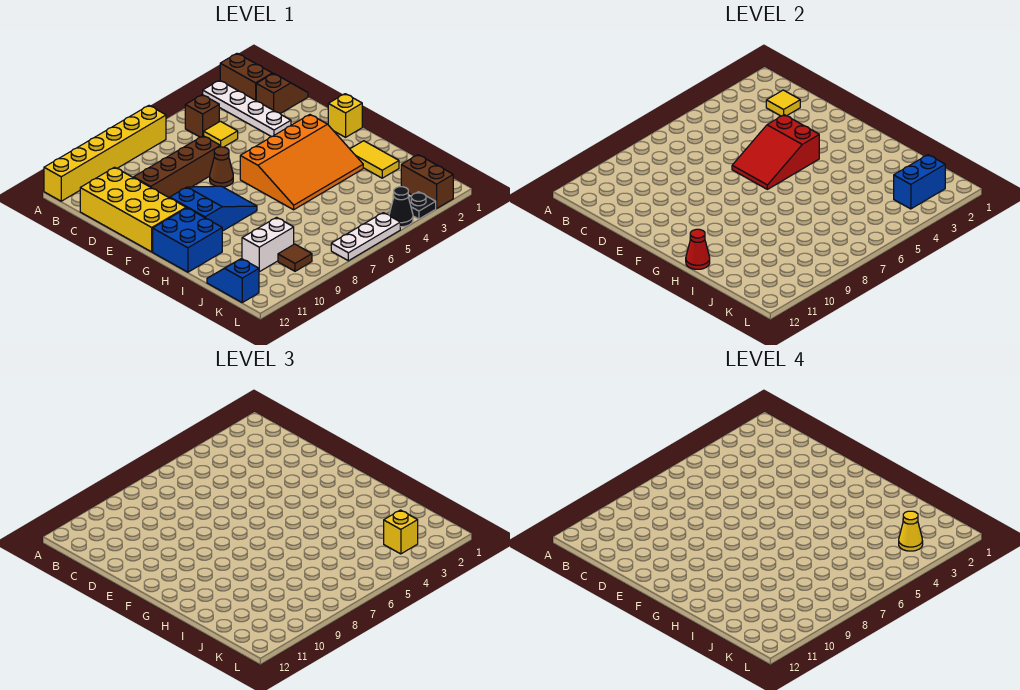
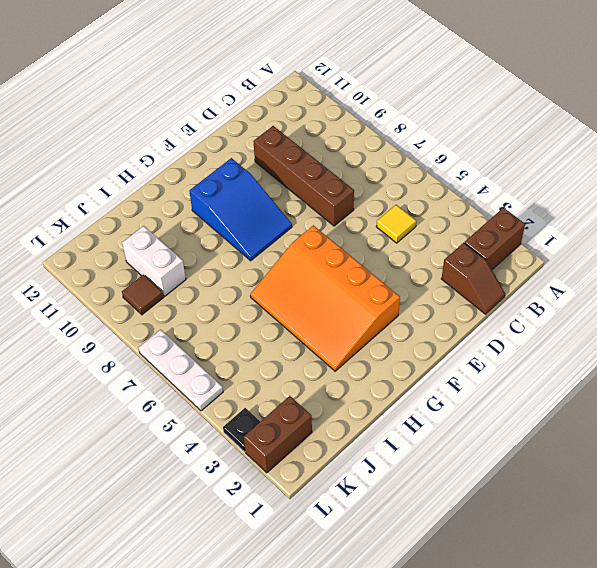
none -> white plate A3:D3 level 1
none -> yellow brick A7:A12 level 1
none -> brown brick B5 level 1

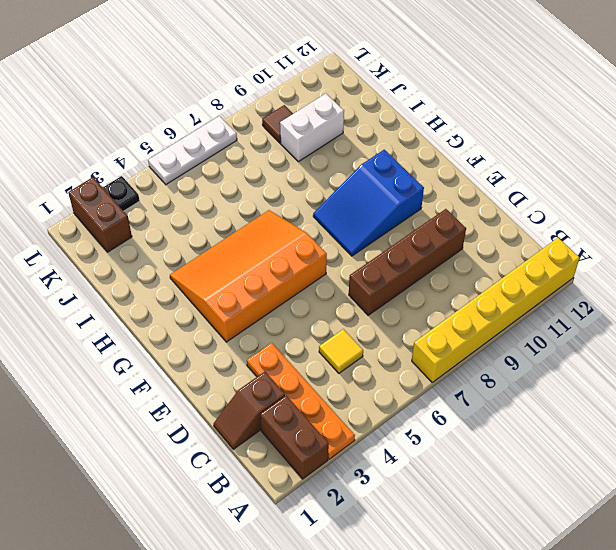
orange plate A3:D3 level 1 -> white plate A3:D3 level 1
none -> brown brick B5 level 1
none -> yellow brick C11:F12 level 1
none -> brown cone E7 level 1

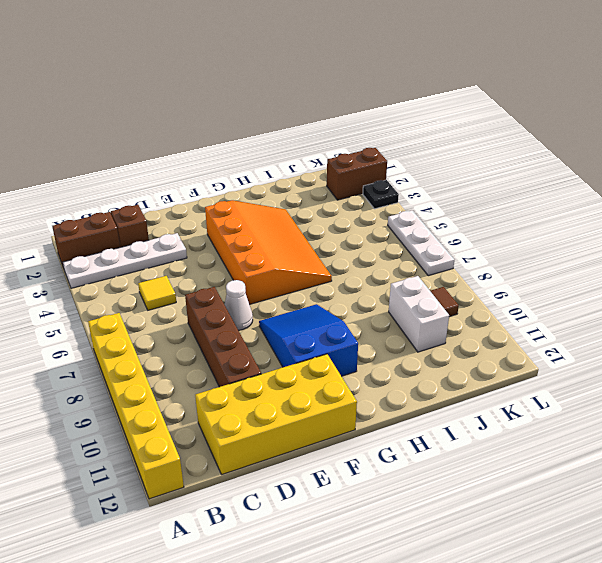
white cone E7 level 1 -> brown cone E7 level 1
none -> brown brick B5 level 1
none -> yellow brick F1 level 1
none -> blue brick G11:H12 level 1

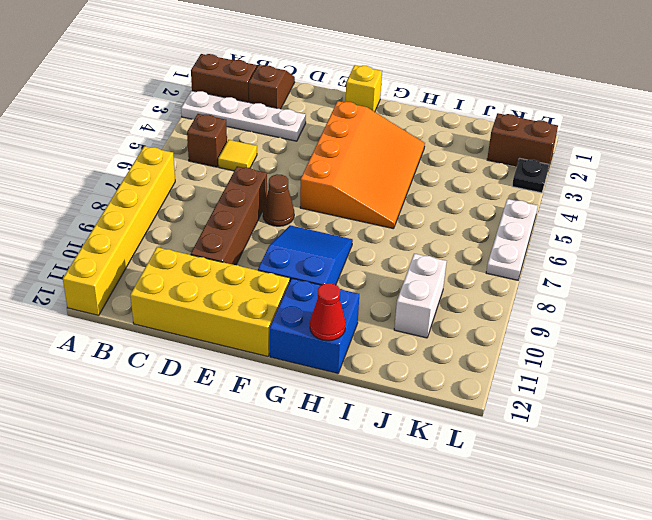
none -> yellow tile H2:I2 level 1
none -> blue slope J12:K12 level 1 top K
none -> brown tile K9 level 1

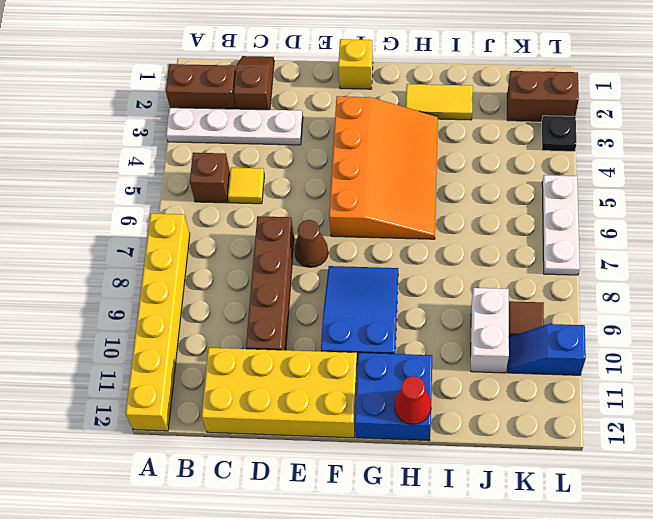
blue slope K10:L10 level 1 top L -> blue slope J12:K12 level 1 top K
none -> black cone L4 level 1
none -> yellow tile C2 level 2
none -> red slope E4:F6 level 2 top 4

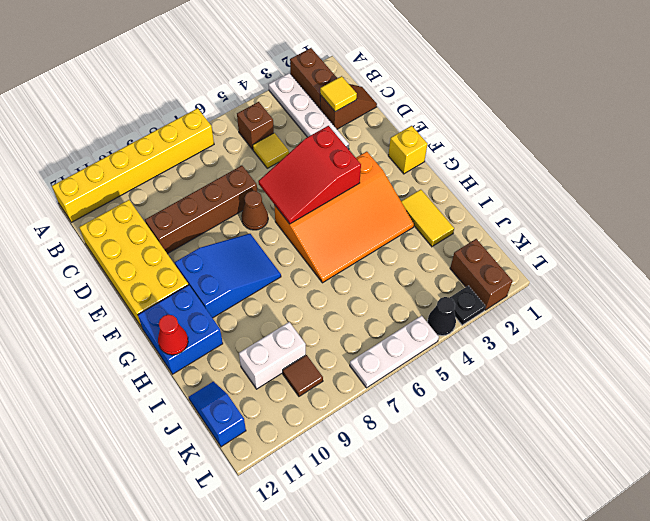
none -> blue brick K2:K3 level 2
none -> yellow brick K3 level 3
none -> yellow cone K3 level 4

